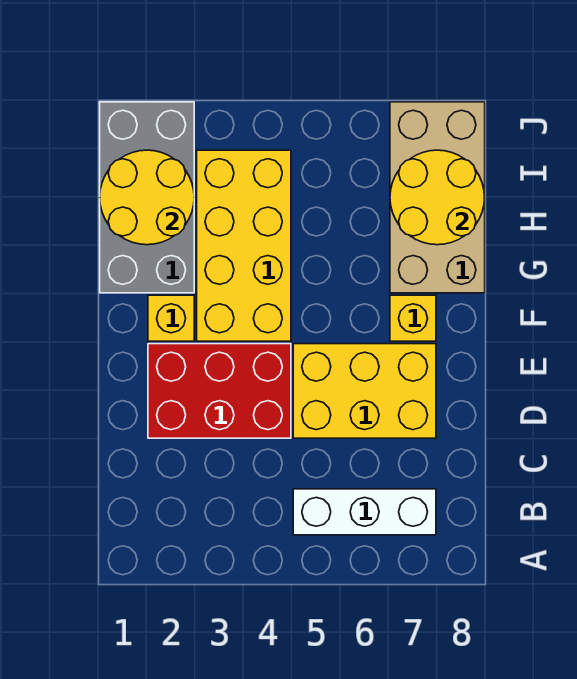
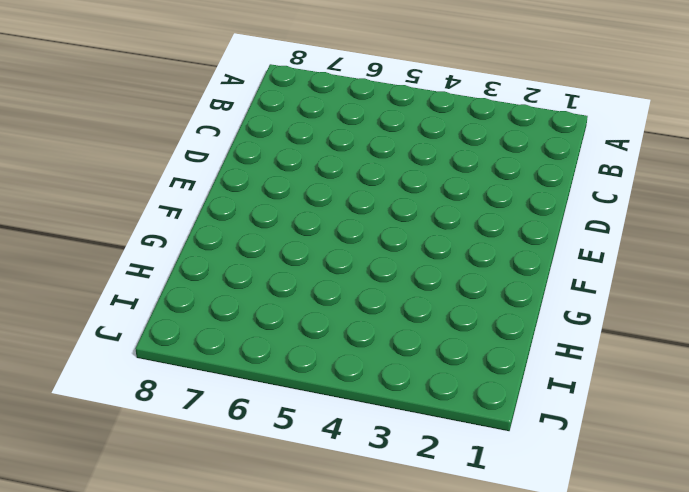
none -> white brick B5:B7 level 1
none -> red brick D2:E4 level 1

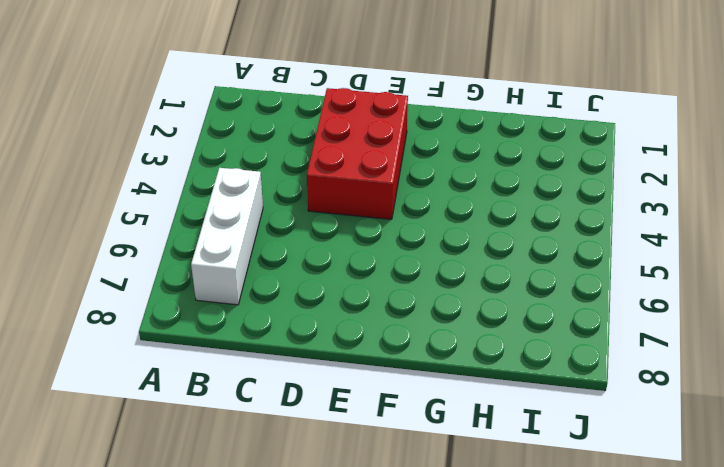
none -> yellow brick D5:E7 level 1
none -> yellow brick F2 level 1

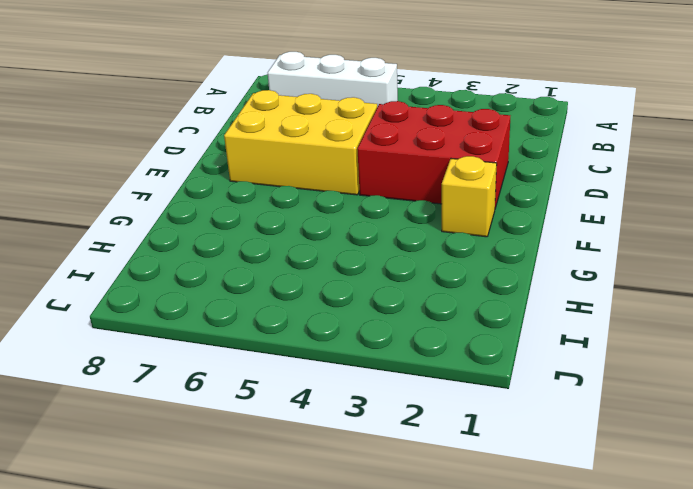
none -> yellow brick F3:I4 level 1
none -> yellow brick F7 level 1

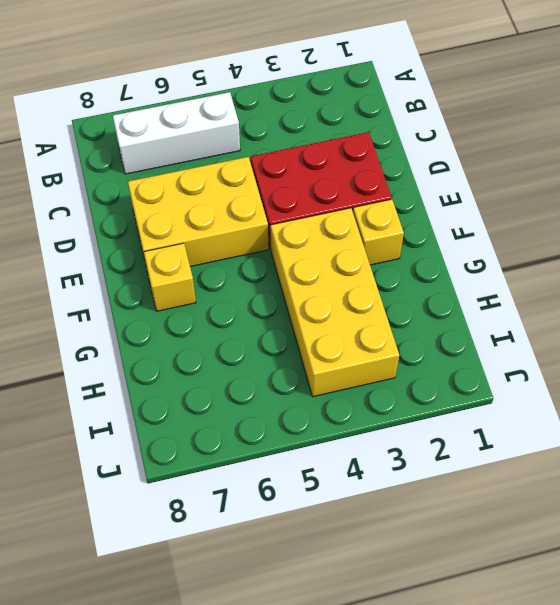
none -> grey brick G1:J2 level 1
none -> tan brick G7:J8 level 1

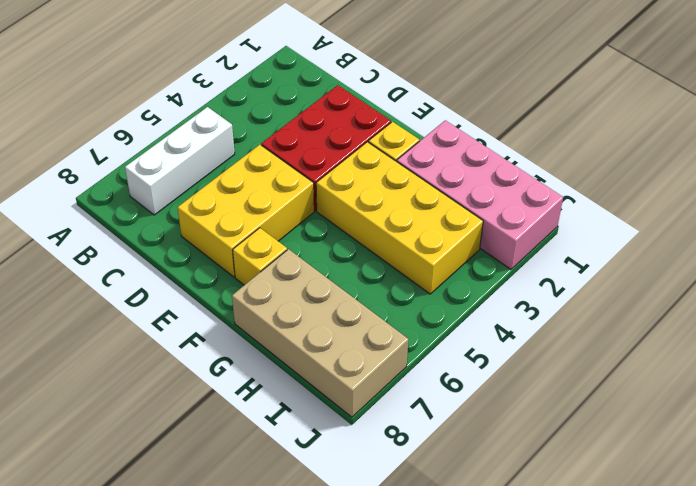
pink brick G1:J2 level 1 -> grey brick G1:J2 level 1
none -> yellow round brick H1:I2 level 2
none -> yellow round brick H7:I8 level 2

